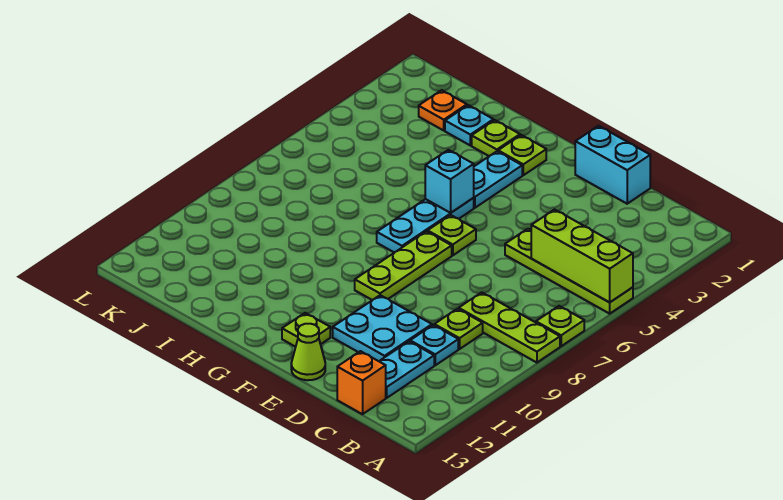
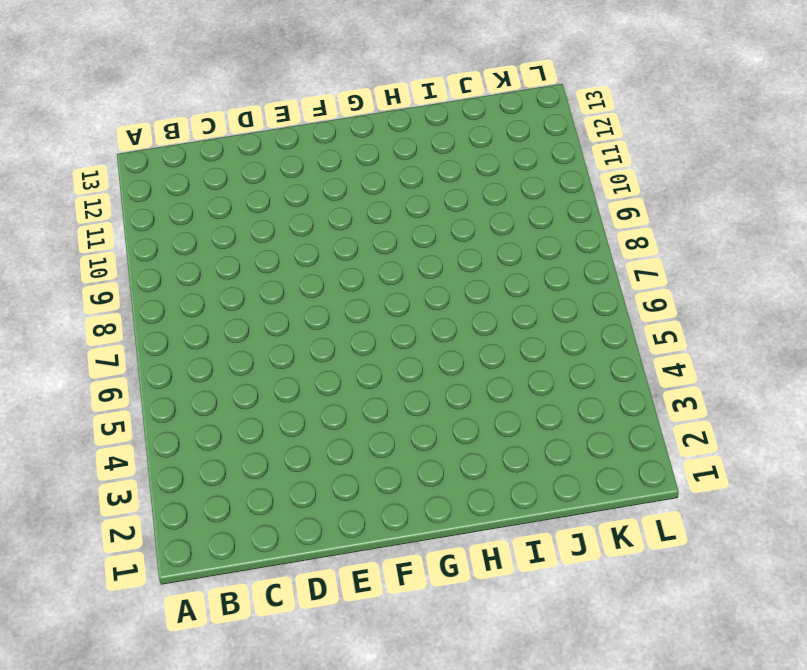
none -> lime plate A5:D5 level 1
none -> lime plate A7 level 1
none -> lime plate A8:C8 level 1

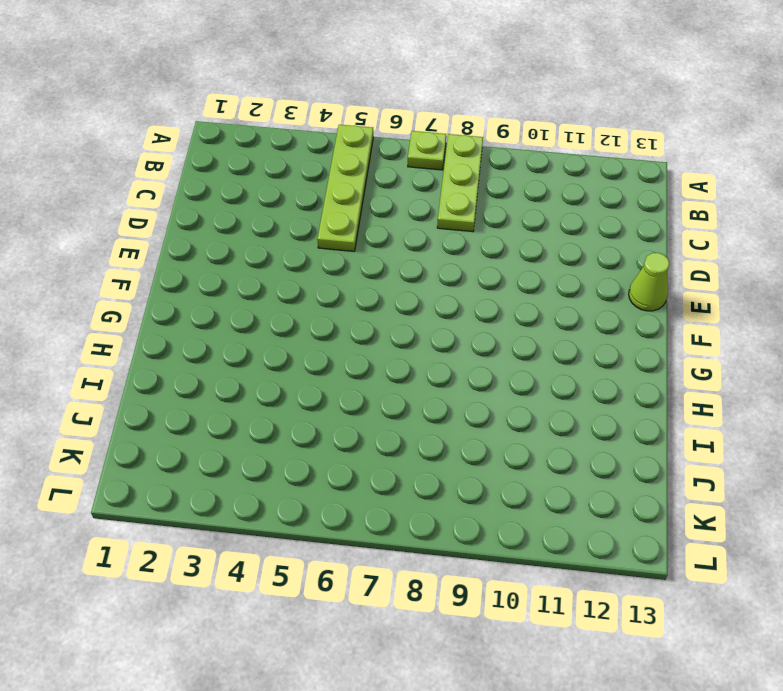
none -> lime plate C9 level 1
none -> cyan plate C10 level 1
none -> cyan plate C11:C12 level 1

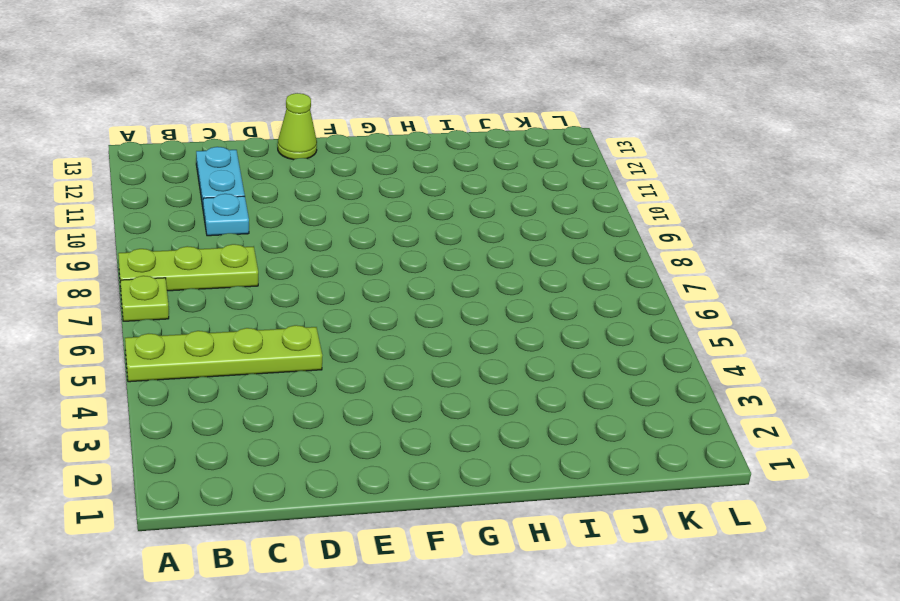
none -> lime plate C9 level 1
none -> orange brick C13 level 1
none -> cyan brick D1:E1 level 1

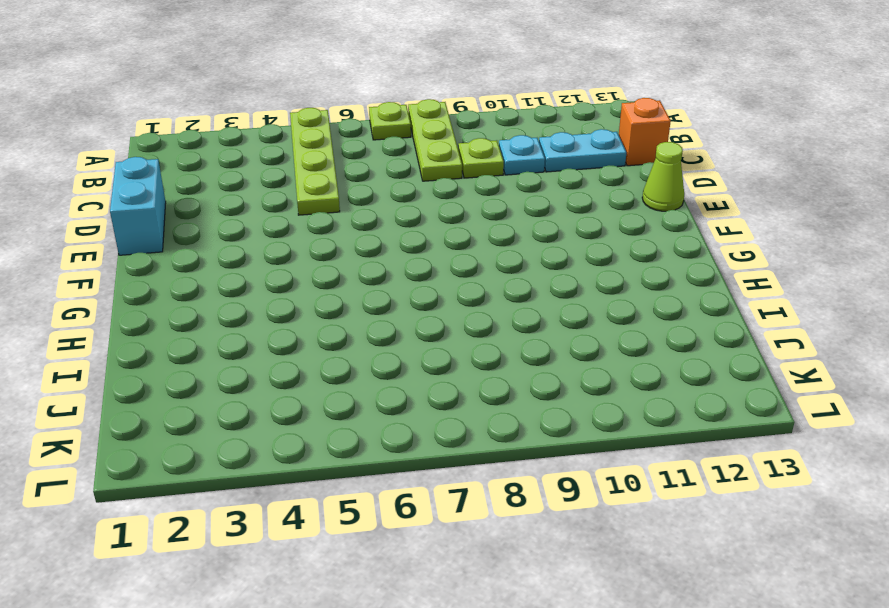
none -> cyan plate D10:E11 level 1
none -> lime plate F6 level 1
none -> lime plate F7:F9 level 1

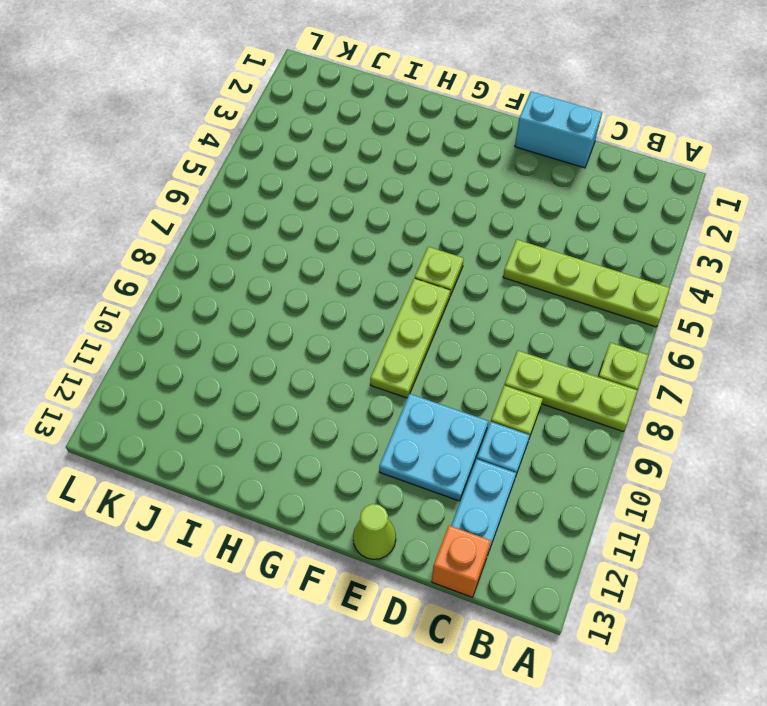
none -> lime plate F12 level 1
none -> lime plate G2 level 1
none -> cyan plate G3:G4 level 1

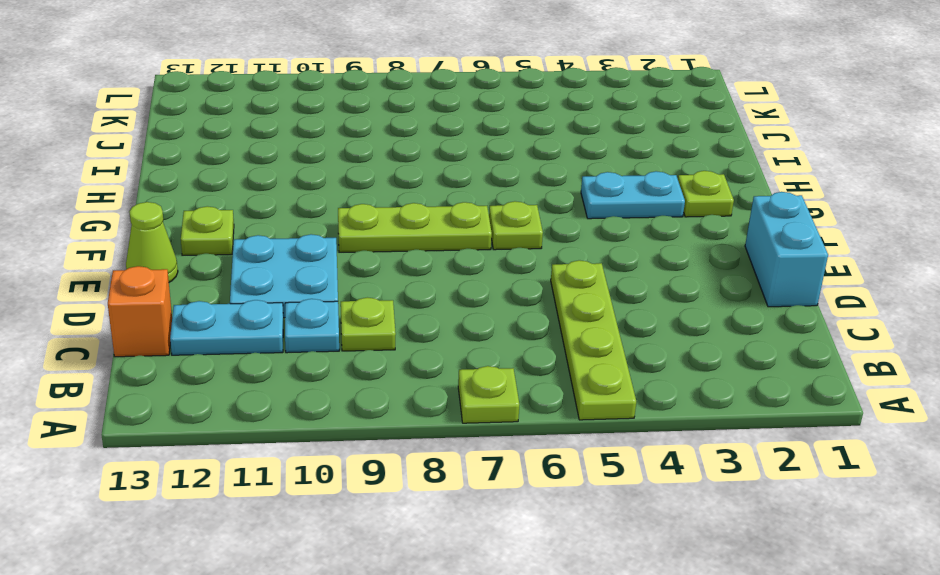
none -> lime plate A8:C8 level 1
none -> cyan plate G5:G7 level 1
none -> lime plate H2 level 1

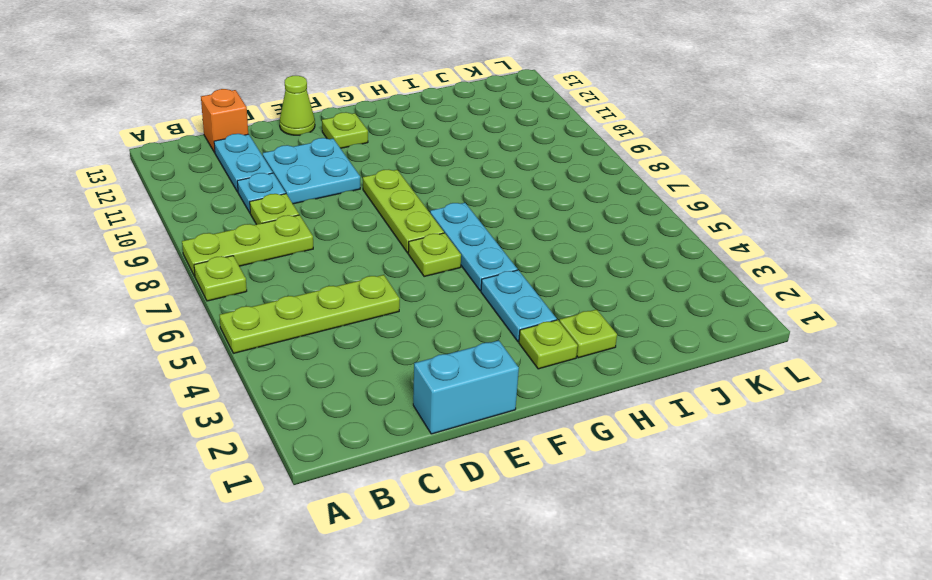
none -> cyan plate I2 level 1
none -> orange plate J2 level 1
none -> lime brick A5:C5 level 2

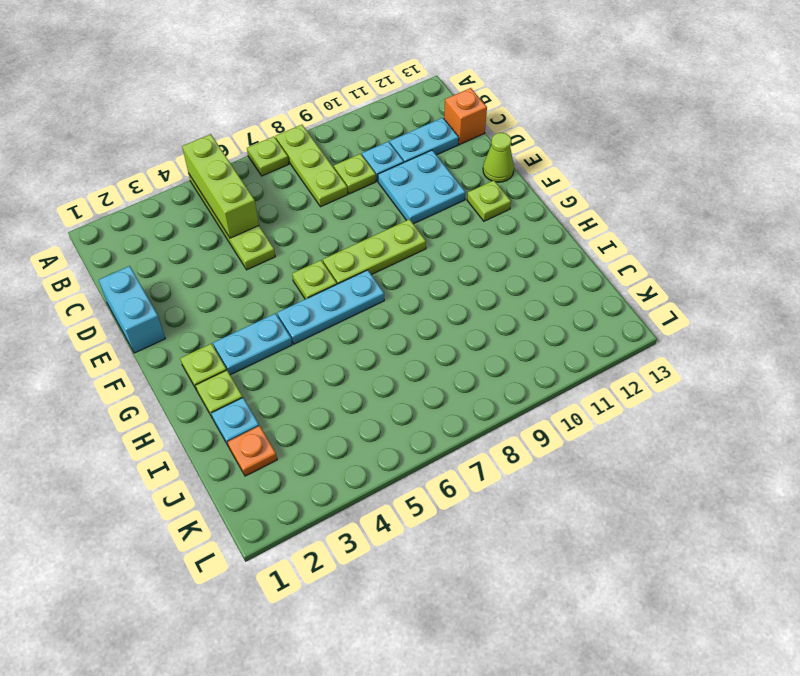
none -> cyan brick G5 level 2

